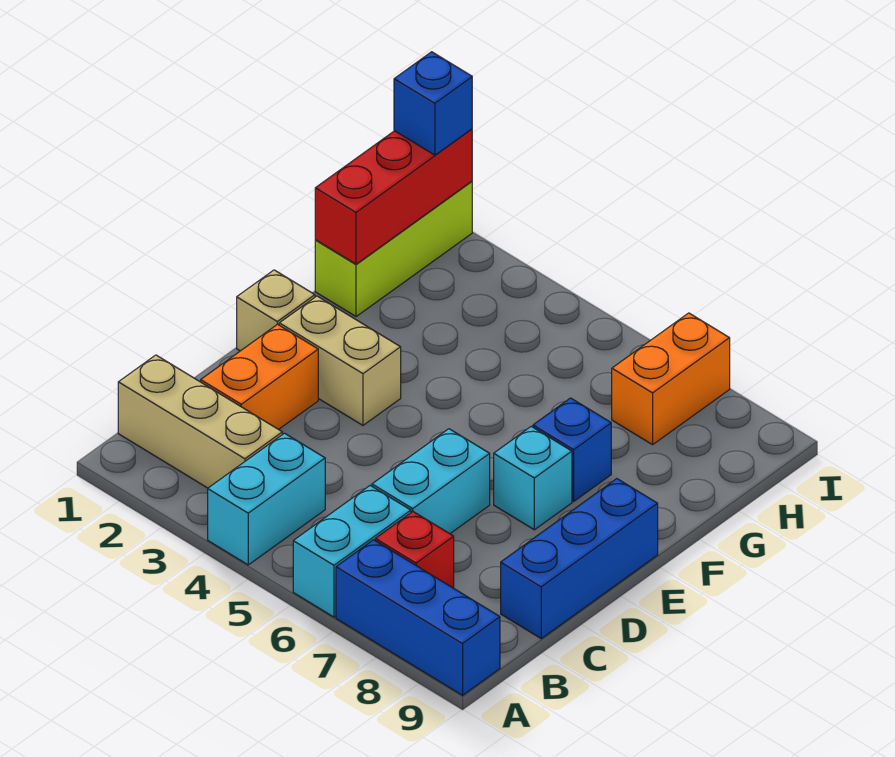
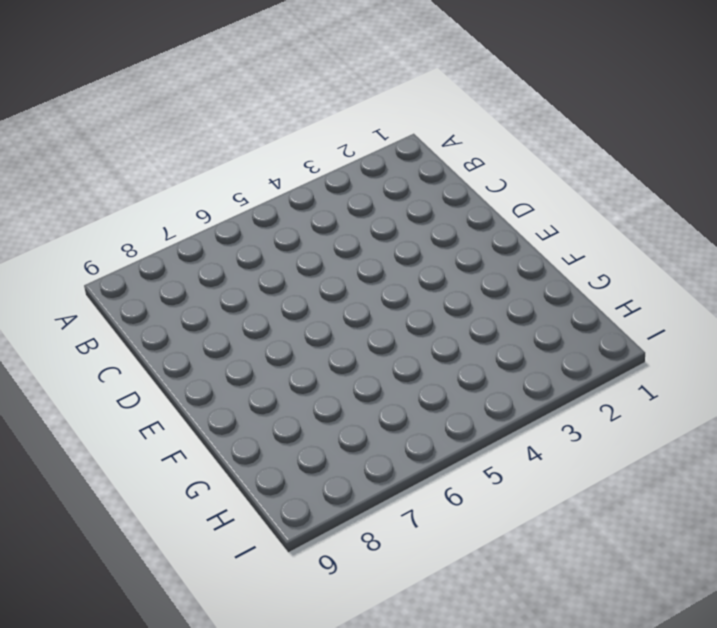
none -> cyan brick A4:B4 level 1
none -> cyan brick A6:B6 level 1
none -> blue brick A7:A9 level 1

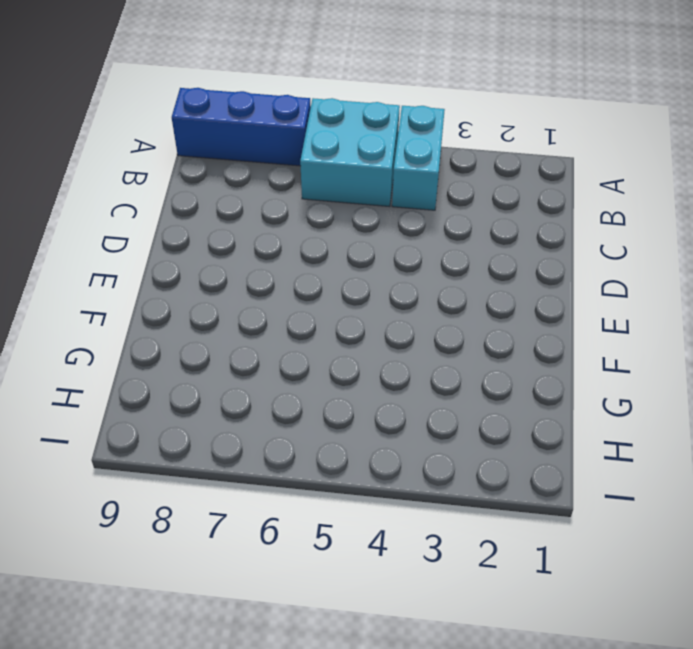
cyan brick A5:B6 level 1 -> cyan brick A6:B6 level 1
none -> tan brick B1:B3 level 1
none -> red brick B7 level 1
none -> orange brick C2:D2 level 1

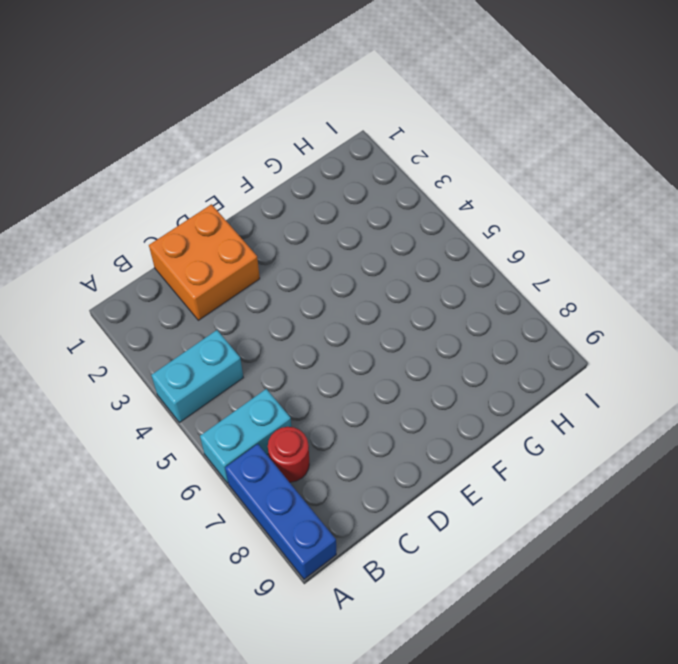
red round brick B7 level 1 -> red brick B7 level 1
orange brick C1:D2 level 1 -> orange brick C2:D2 level 1
none -> tan brick B1:B3 level 1
none -> cyan brick C6:D6 level 1
none -> blue brick C9:E9 level 1

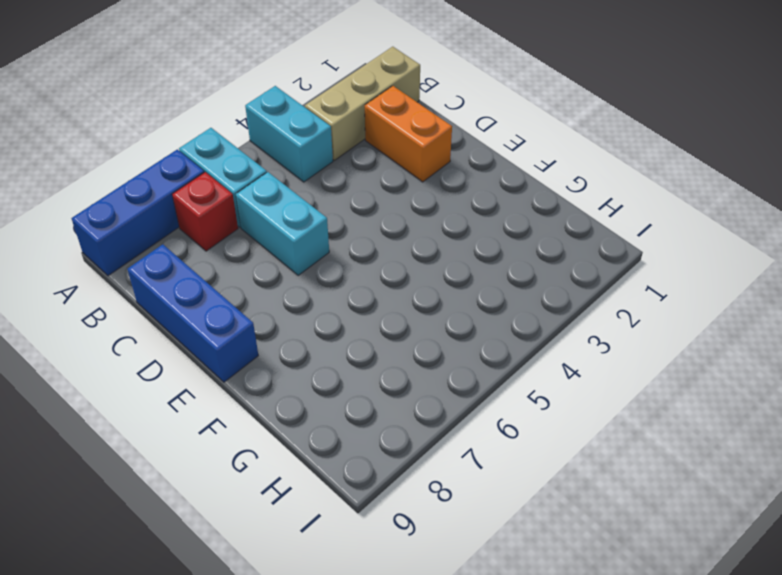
none -> tan brick E1 level 1
none -> tan brick E2:E3 level 1
none -> cyan brick E7 level 1

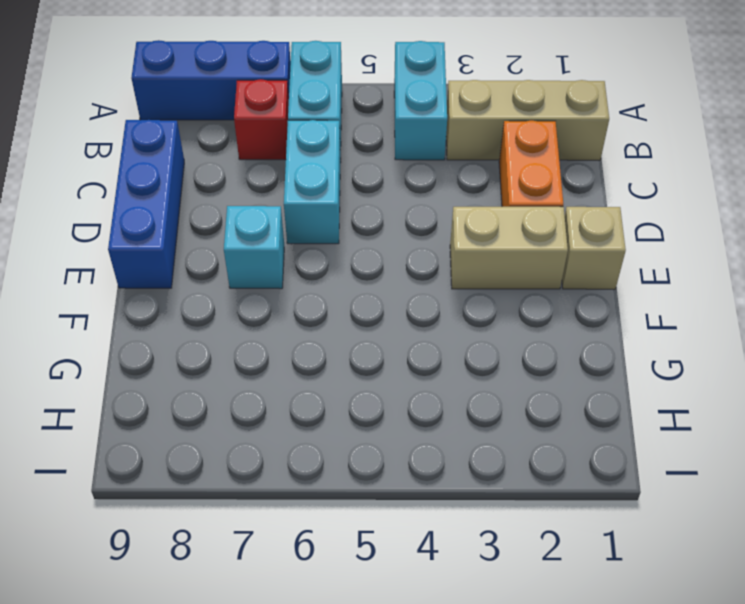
none -> blue brick F7 level 1
none -> lime brick G1:I1 level 1
none -> orange brick H7:I7 level 1

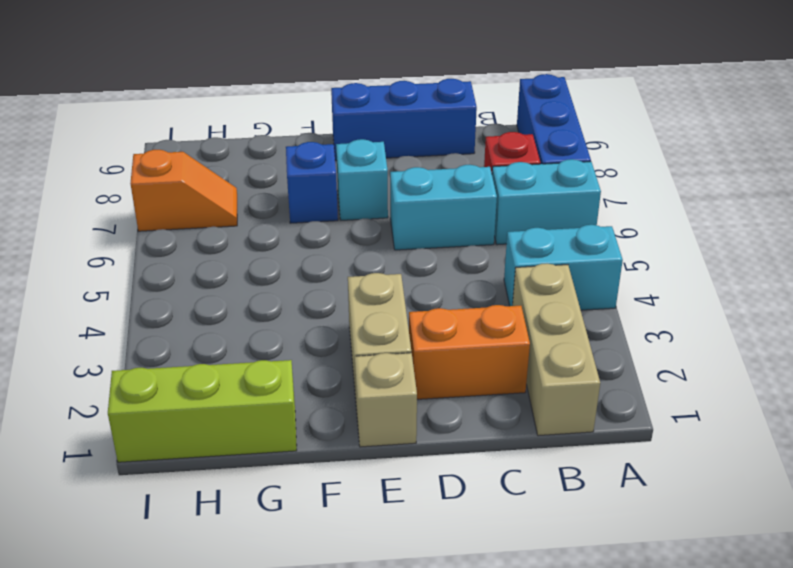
orange slope H7:I7 level 1 top I -> orange brick H7:I7 level 1
none -> red brick G1:I1 level 2
none -> blue brick I1 level 3

